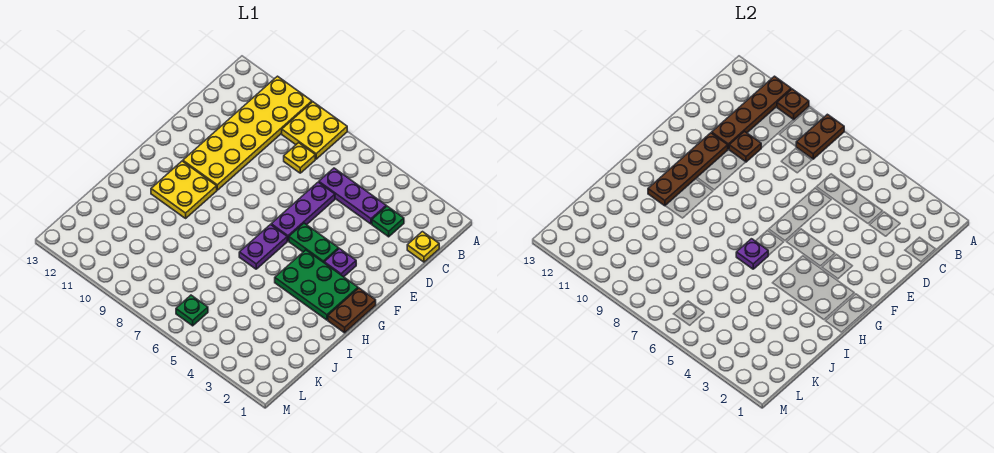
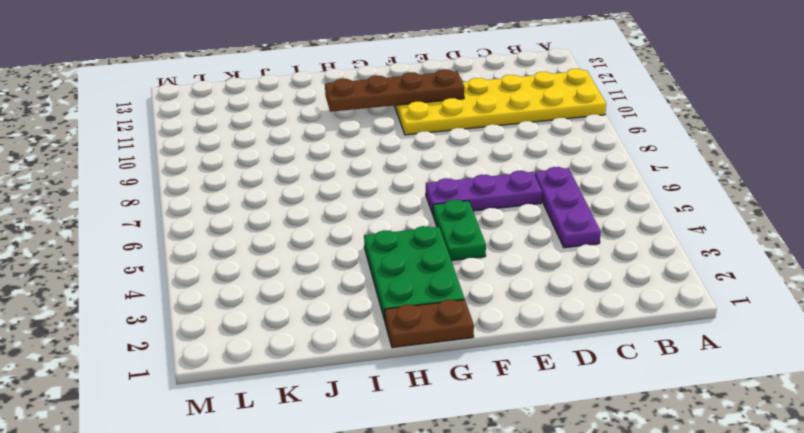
none -> yellow plate A8:B9 level 1
none -> yellow plate C1 level 1
none -> green plate C3 level 1

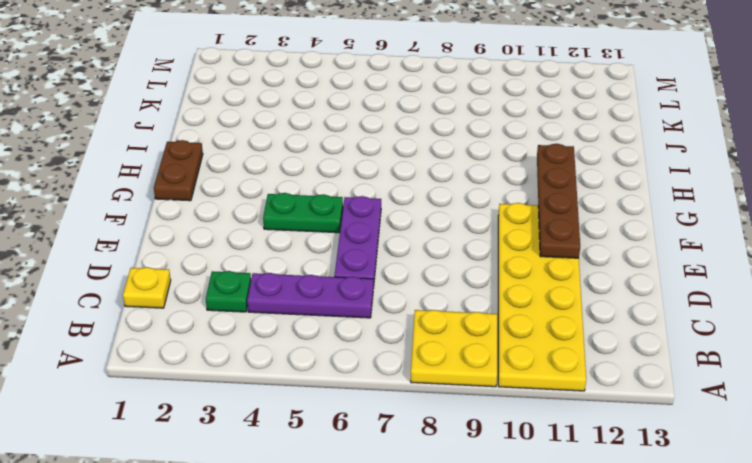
none -> yellow plate C8 level 1
none -> purple plate F3 level 1
none -> green plate G2:H4 level 1

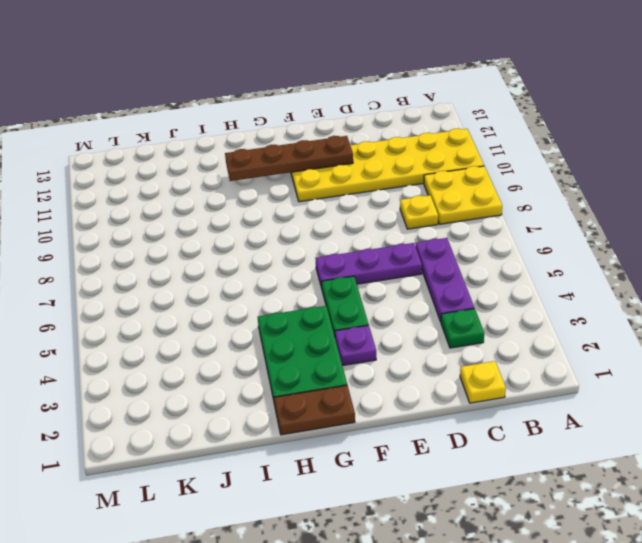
none -> purple plate G6:H6 level 1
none -> yellow plate G10:H11 level 1
none -> green plate L6 level 1

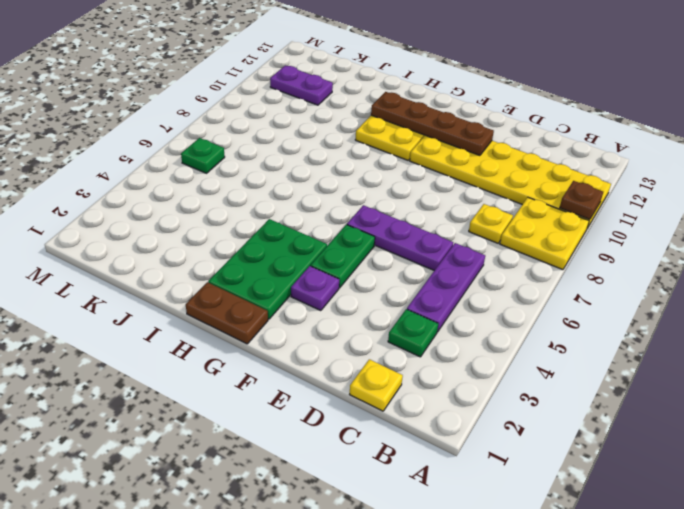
purple plate K11:L11 level 1 -> purple plate G6:H6 level 1
none -> brown plate A8:B8 level 2
none -> brown plate A11:D11 level 2
none -> brown plate D10 level 2

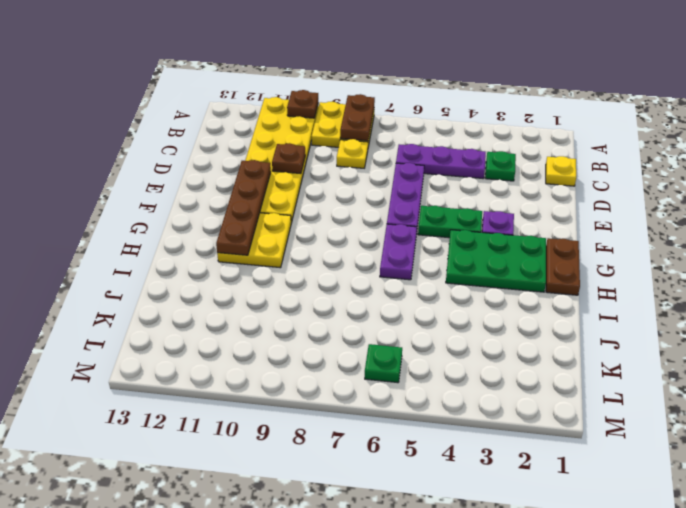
none -> brown plate A11:D11 level 2
none -> purple plate H6 level 2

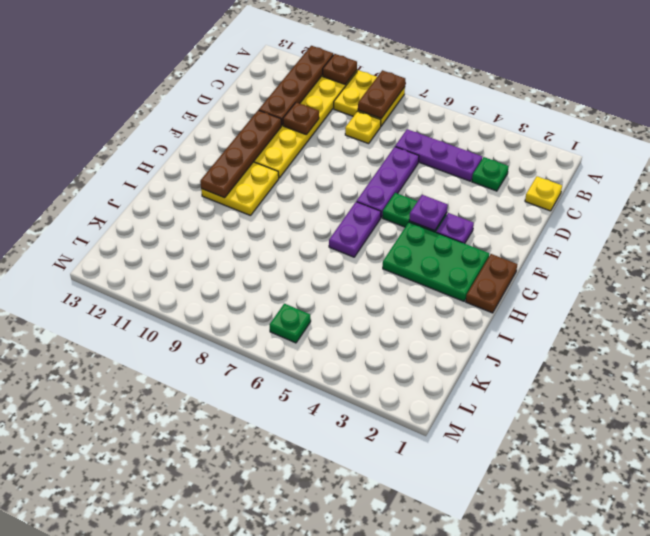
purple plate F4 level 2 -> purple plate H6 level 2

